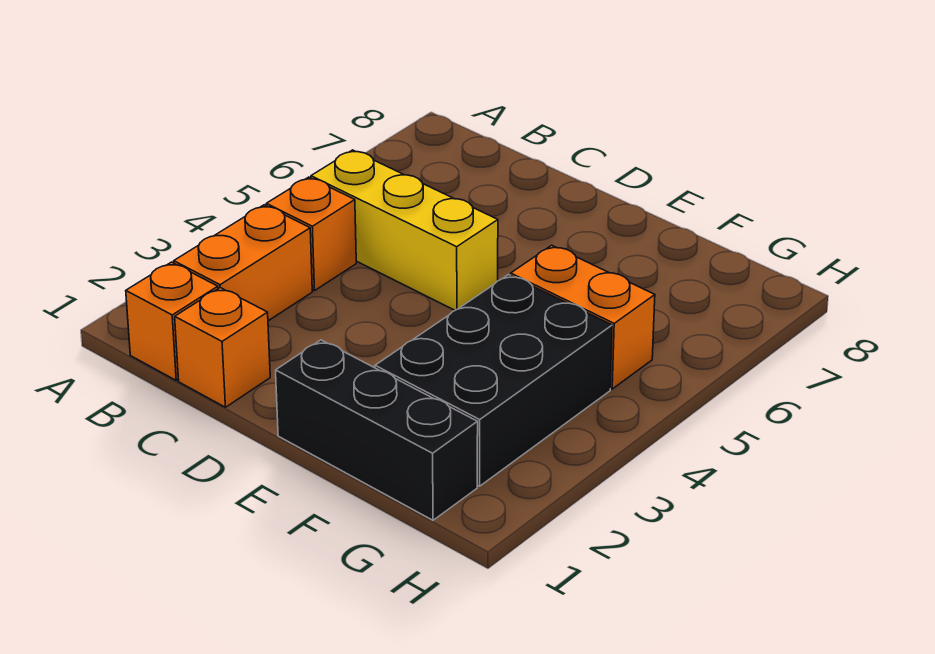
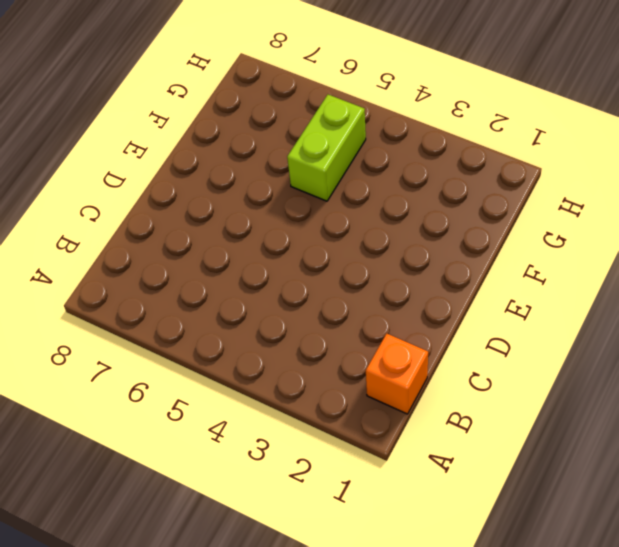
lime brick F5:G5 level 1 -> orange brick F5:G5 level 1
none -> orange brick B2:B3 level 1
none -> orange brick B4 level 1

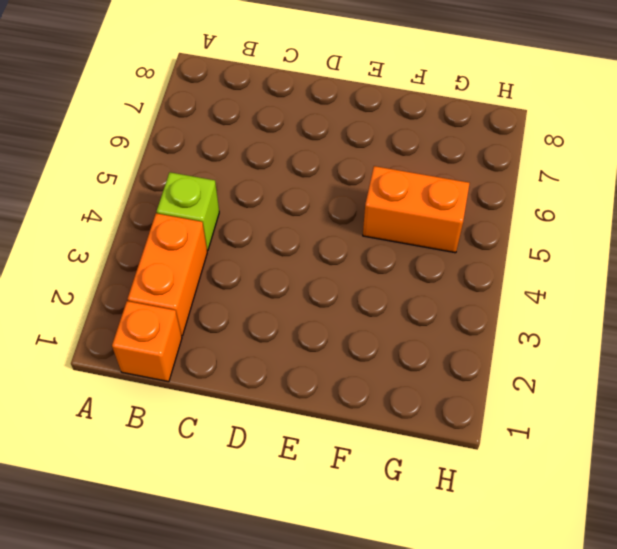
lime brick B4 level 1 -> orange brick B4 level 1
none -> yellow brick B5:D5 level 1
none -> orange brick C1 level 1

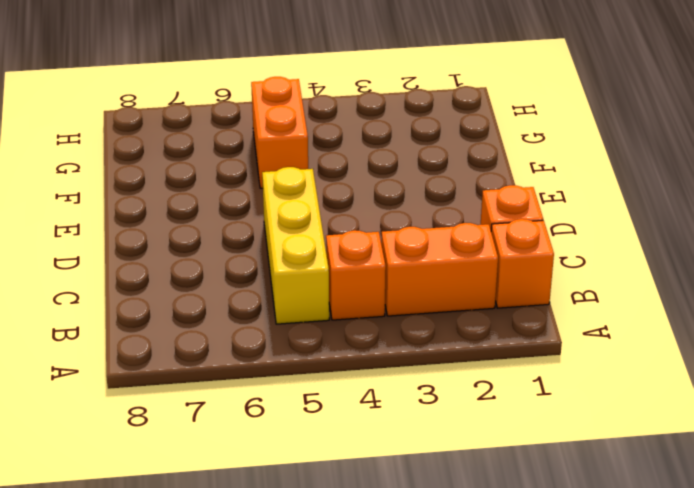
none -> black brick E1:G1 level 1
none -> black brick F2:G4 level 1

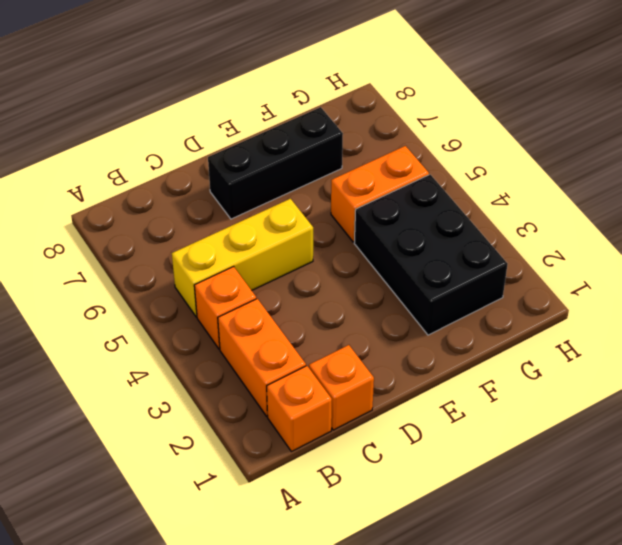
black brick D7:F7 level 1 -> black brick E1:G1 level 1

